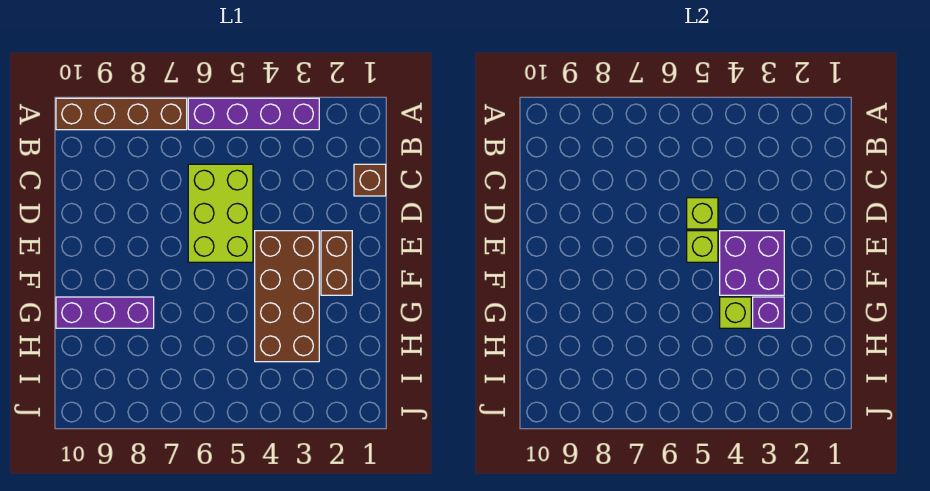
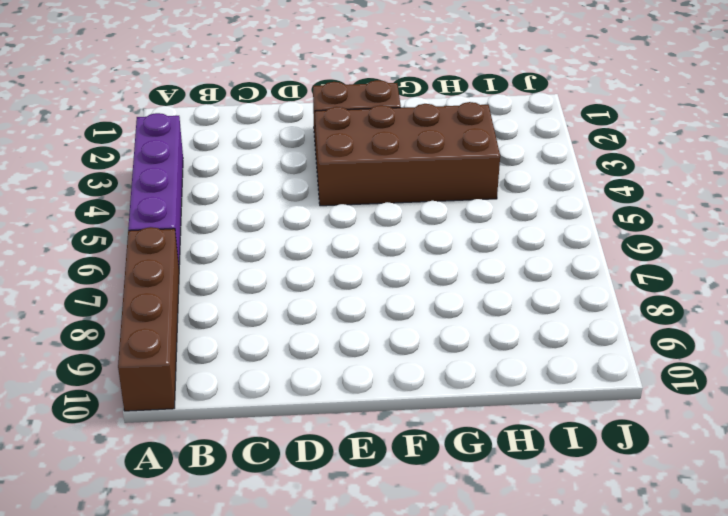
none -> brown brick C1 level 1
none -> lime brick C5:E6 level 1
none -> purple brick G8:G10 level 1

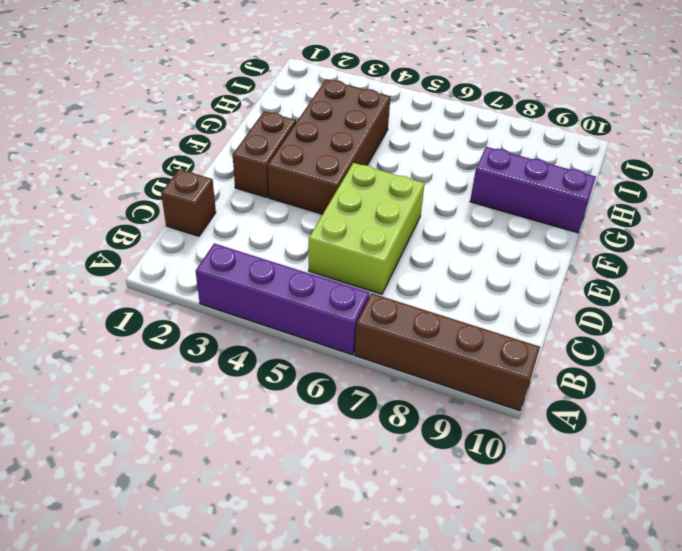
none -> lime brick D5 level 2
none -> purple brick E3:F4 level 2
none -> lime brick E5 level 2

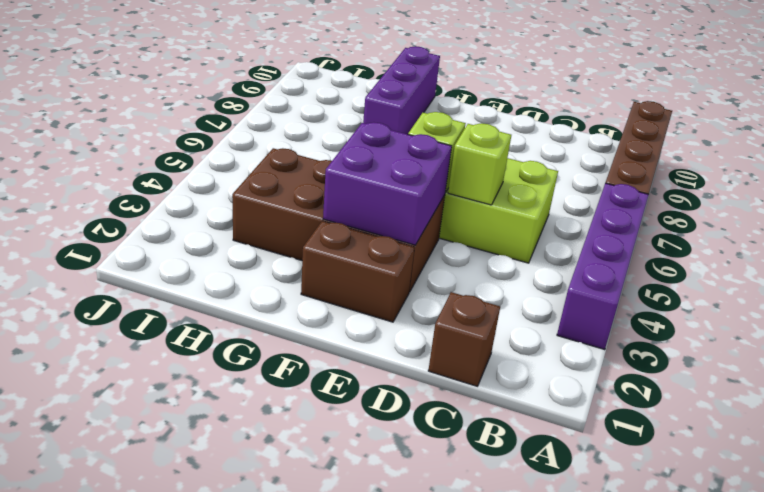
none -> purple brick G3 level 2
none -> lime brick G4 level 2

